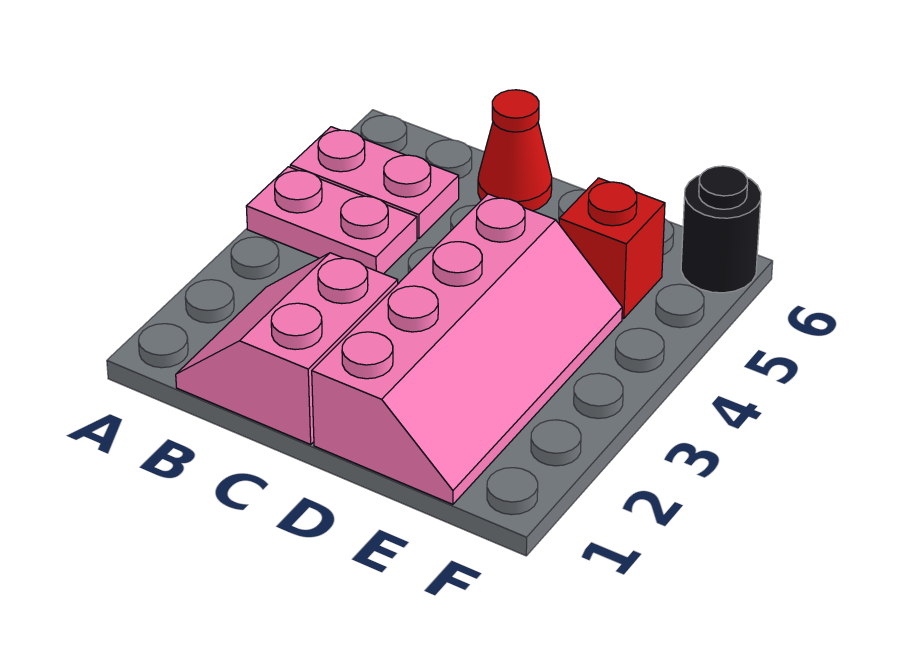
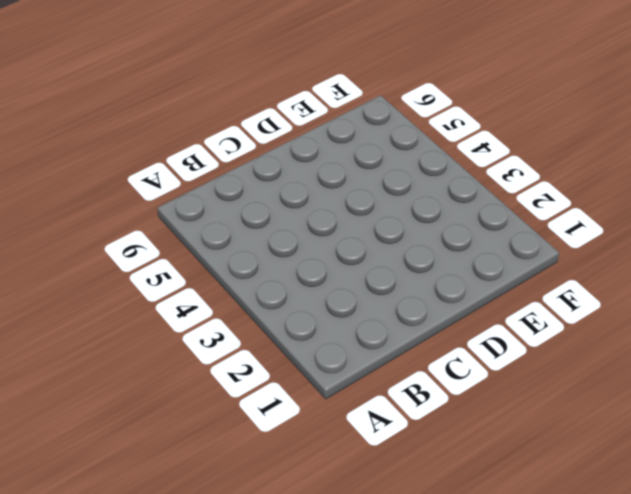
none -> pink plate A4:B4 level 1
none -> pink plate A5:B5 level 1

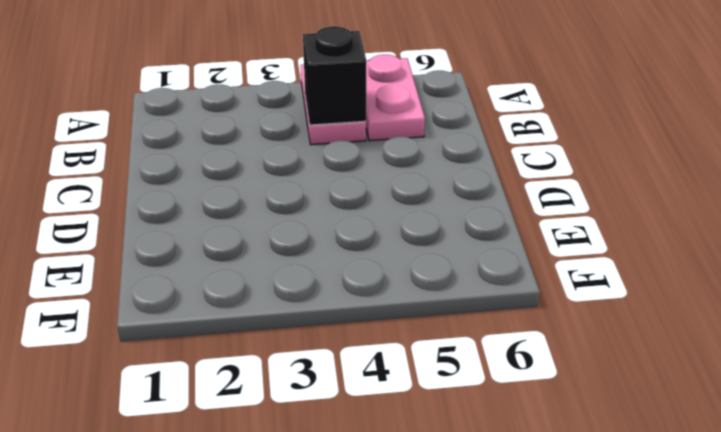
black brick B4 level 2 -> none
none -> pink slope B1:C2 level 1 top C
none -> red cone C6 level 1

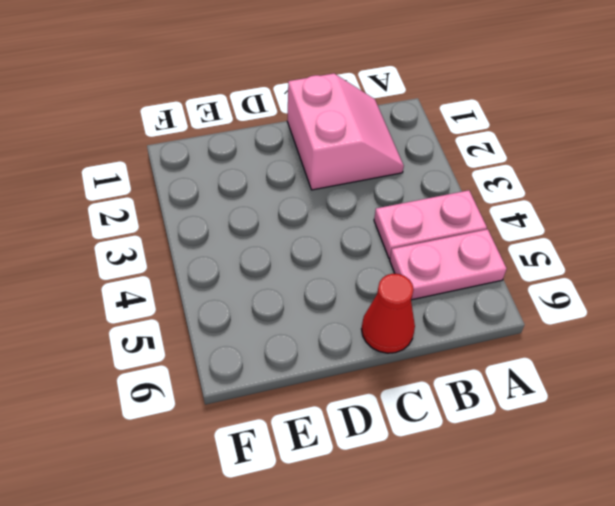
none -> pink slope D1:E4 level 1 top D
none -> red brick E5 level 1

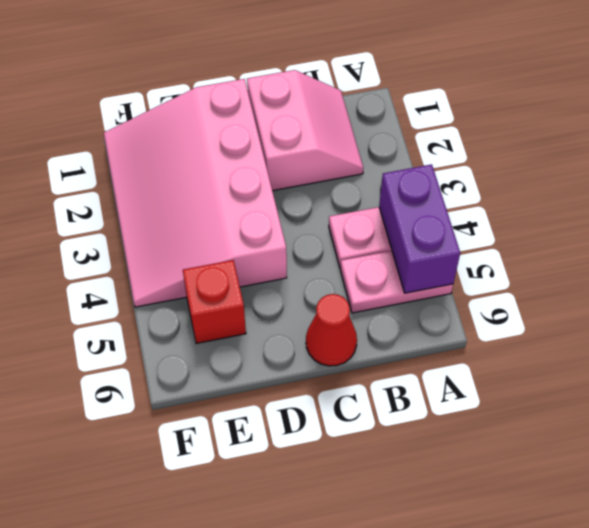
purple brick A4:A5 level 2 -> none
pink slope D1:F4 level 1 top D -> pink slope D1:E4 level 1 top D
none -> black round brick F6 level 1

